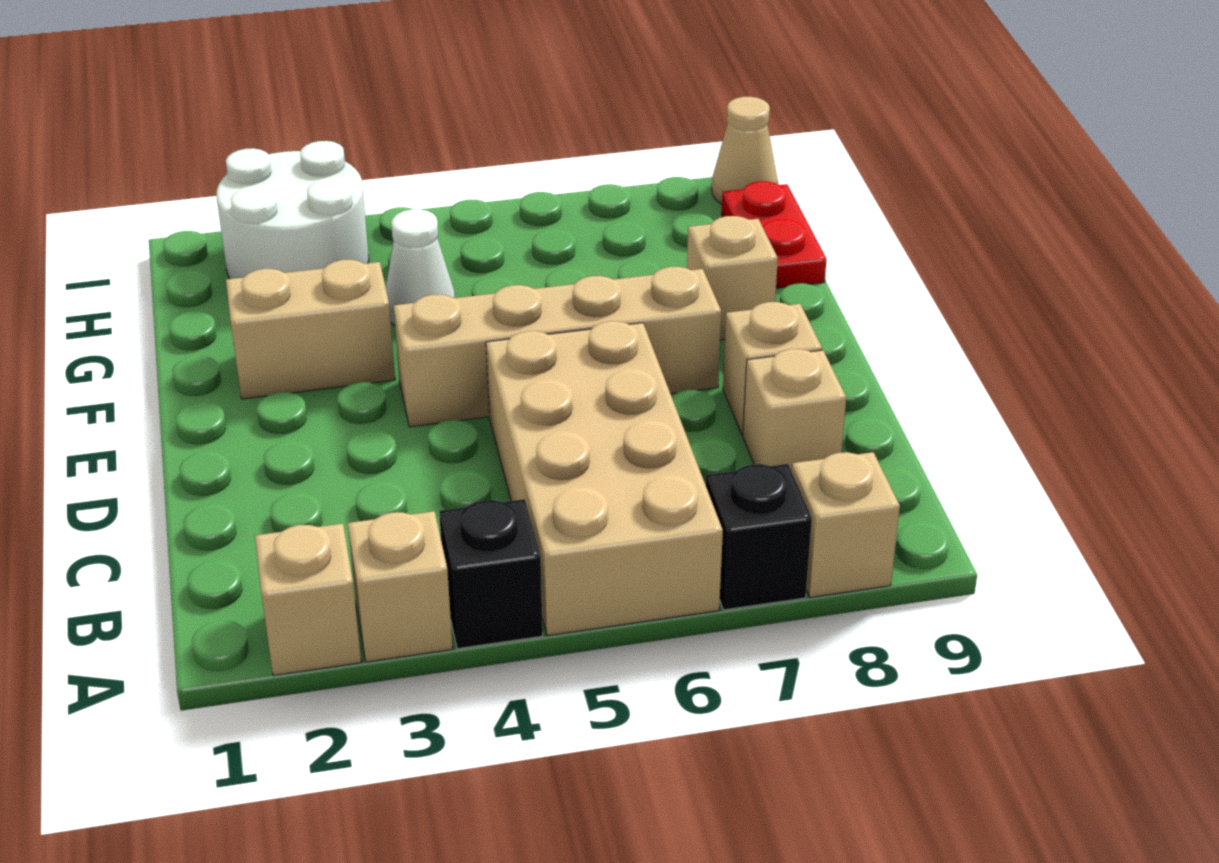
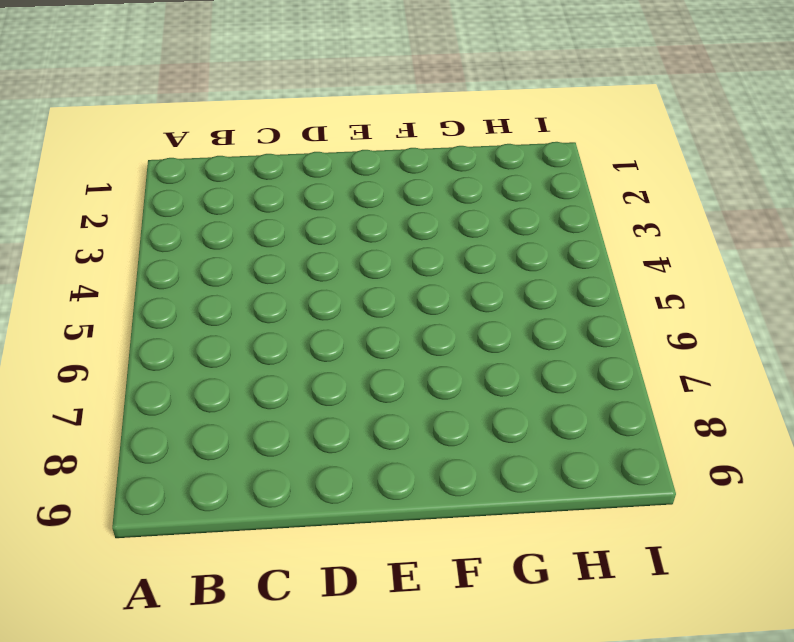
none -> tan brick A2 level 1
none -> tan brick A3 level 1
none -> black brick A4 level 1

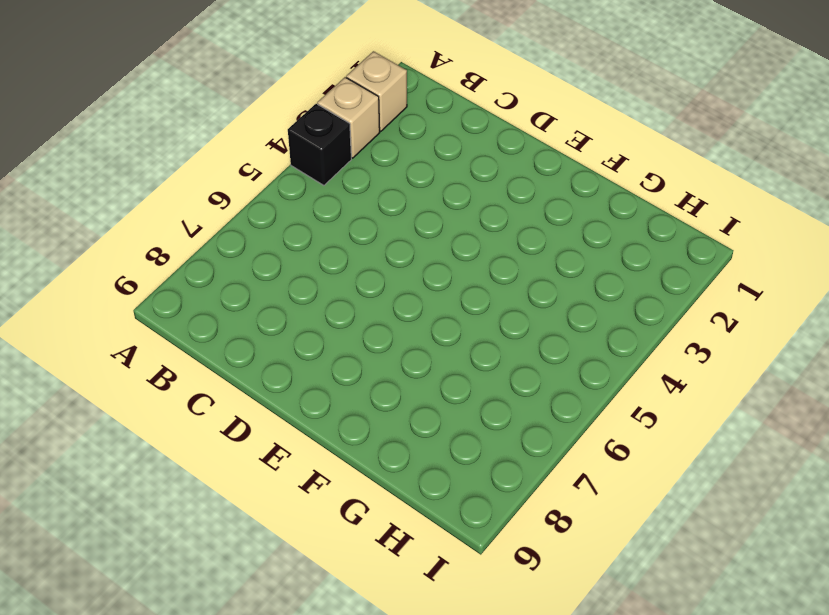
none -> tan brick A5:D6 level 1
none -> black brick A7 level 1
none -> tan brick A8 level 1

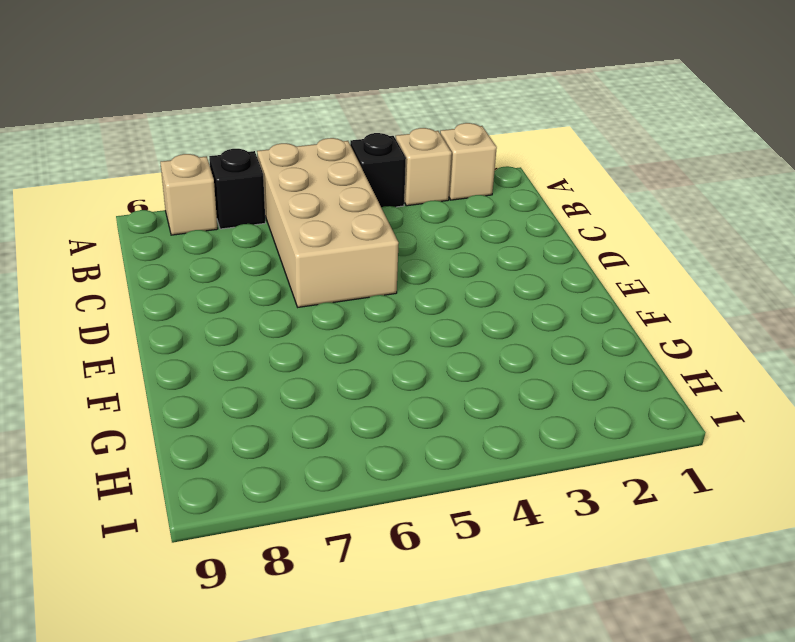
none -> tan brick C8 level 1
none -> tan brick D8 level 1
none -> tan brick E4:E7 level 1

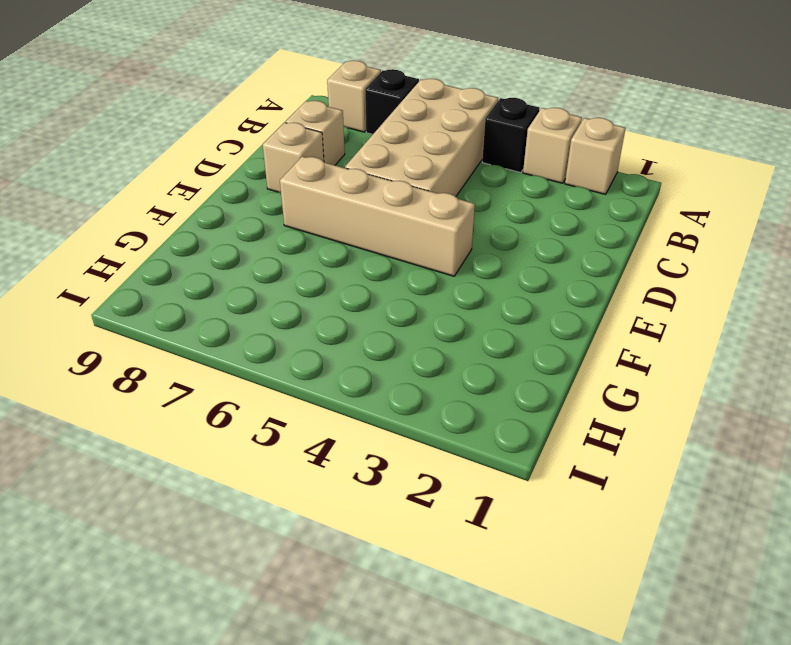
none -> tan brick F2:F3 level 1
none -> tan brick F8 level 1
none -> white cone G4 level 1

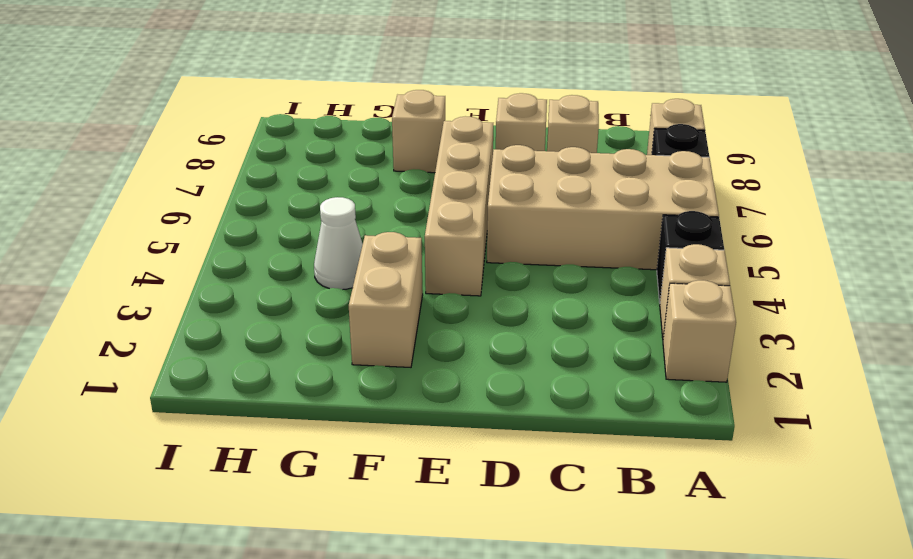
none -> red plate G9:H9 level 1
none -> white round brick H2:I3 level 1
none -> tan cone I9 level 1

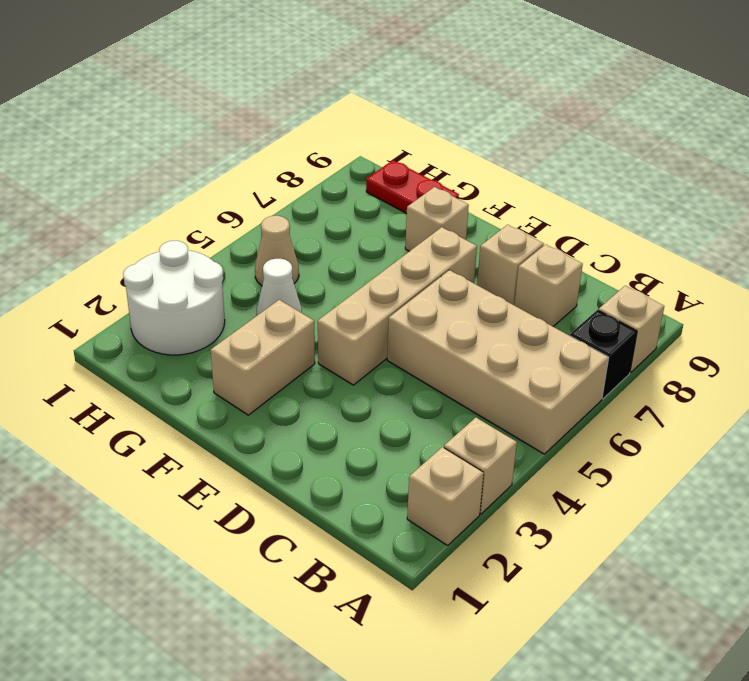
tan cone H5 level 1 -> tan cone I9 level 1
none -> black brick A4 level 1

